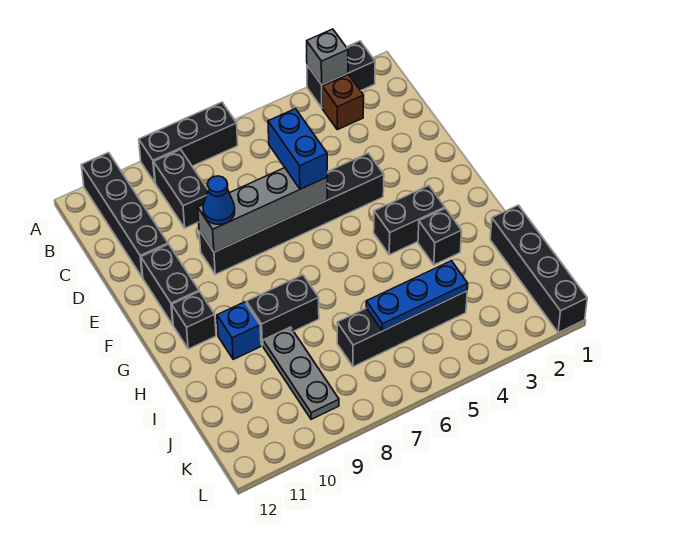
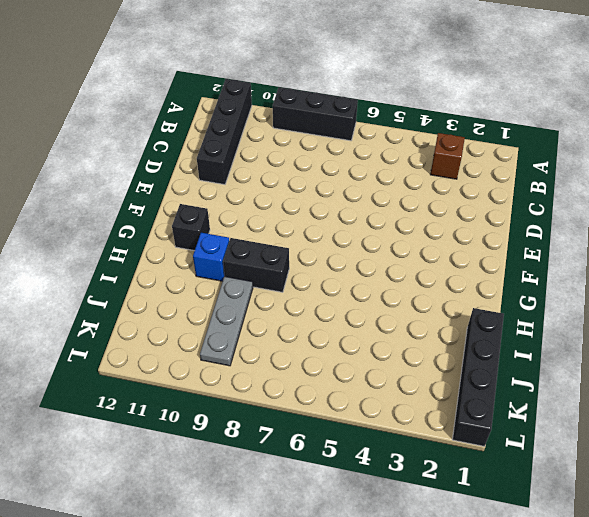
none -> black brick A2:A3 level 1
none -> black brick B9:C9 level 1
none -> black brick E4:E9 level 1

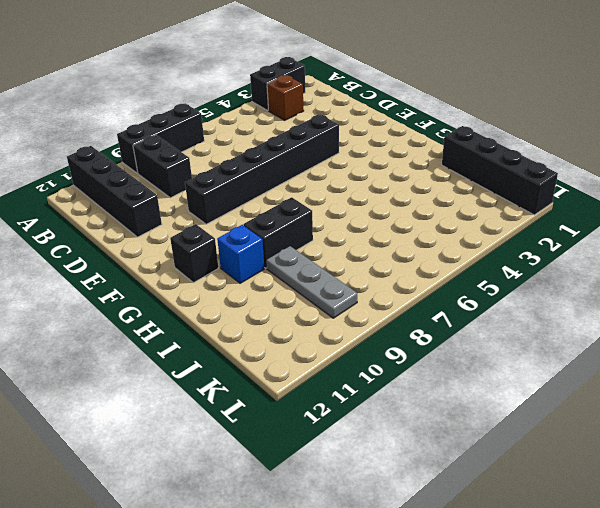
none -> black brick E11:F11 level 1
none -> black brick G3:G4 level 1
none -> black brick H3 level 1

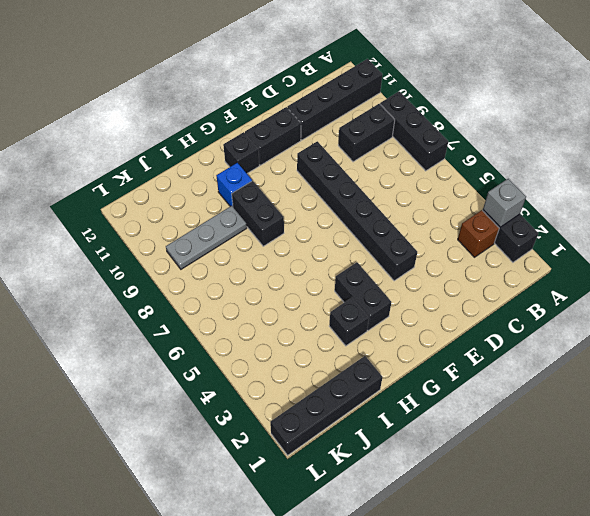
none -> black brick J4:J7 level 1
none -> grey brick E6:E9 level 2
none -> blue plate J4:J6 level 2

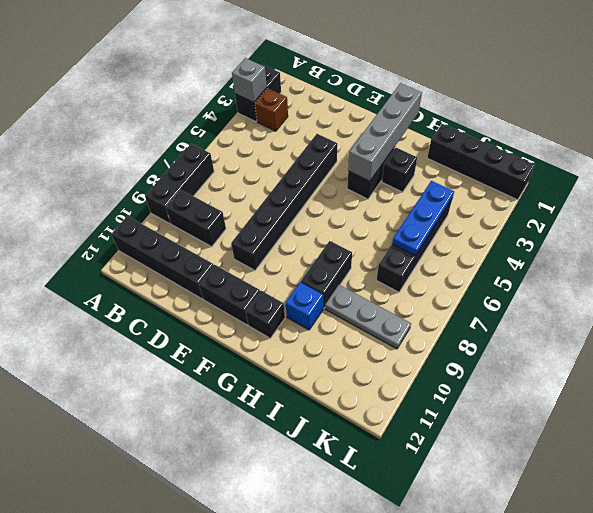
grey brick G1:G4 level 2 -> grey brick E6:E9 level 2
none -> blue brick D6:E6 level 3
none -> blue cone E9 level 3

